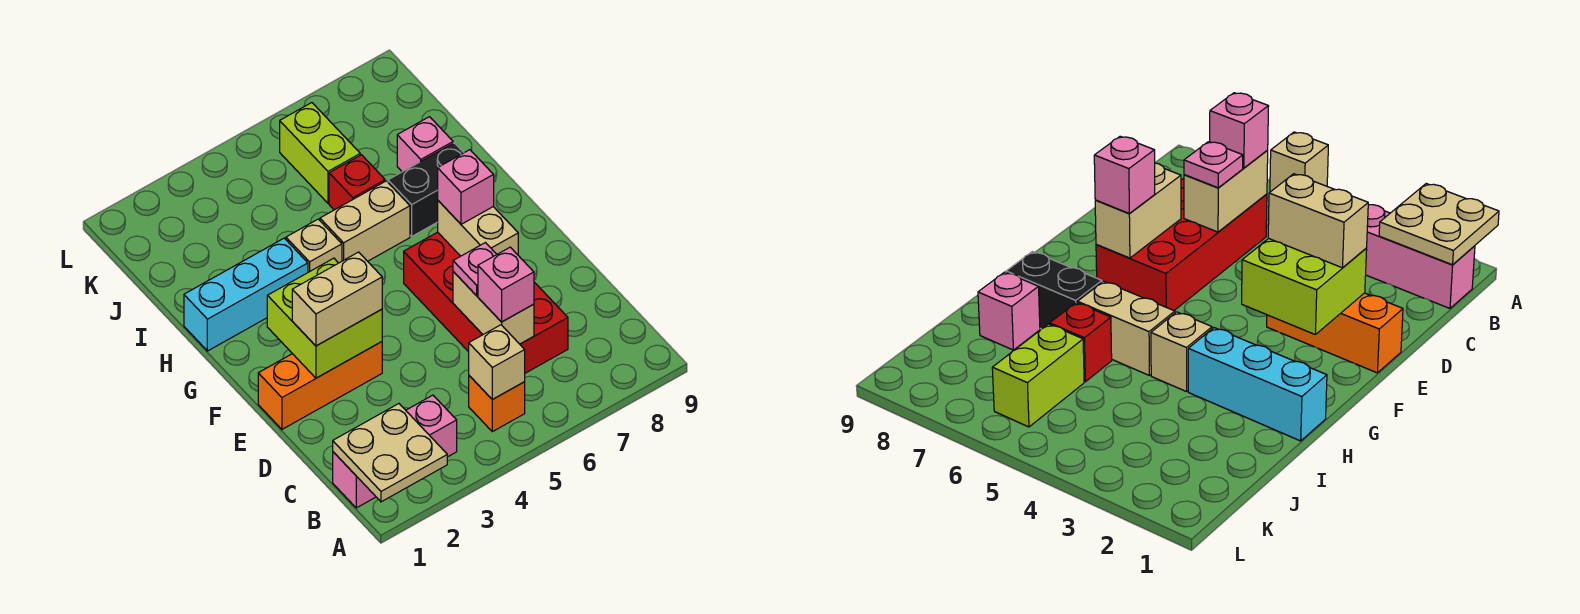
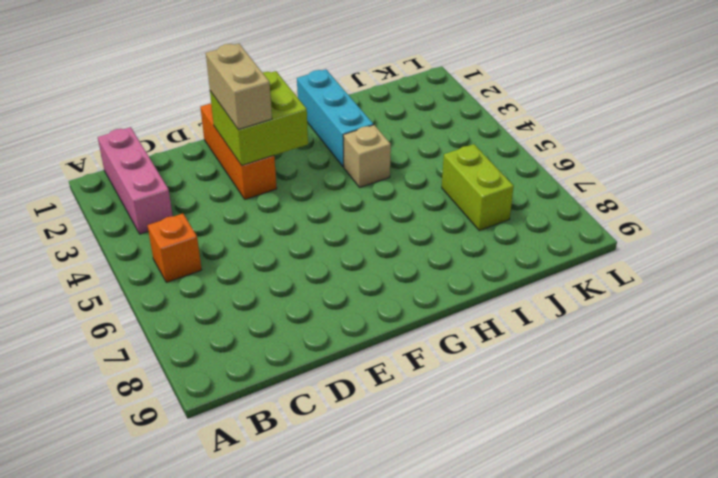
lime brick J6:J7 level 1 -> lime brick J6:K6 level 1
none -> red brick C6:F7 level 1
none -> tan brick H5:H6 level 1
none -> black brick H7:H8 level 1

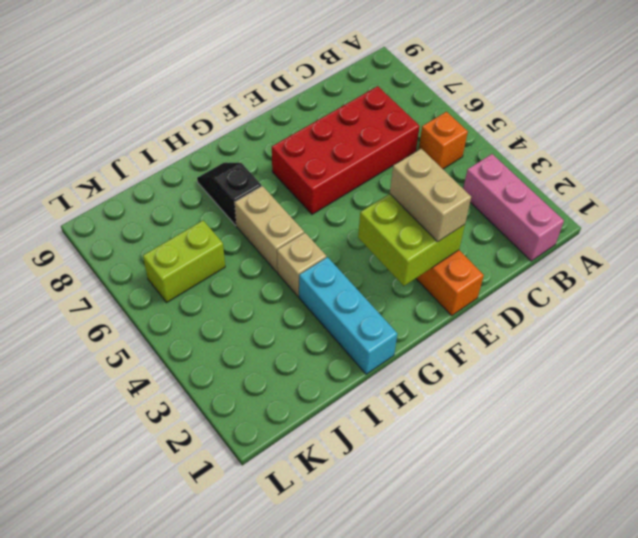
black slope H7:H8 level 1 top 7 -> black brick H7:H8 level 1
none -> red brick I6 level 1
none -> pink brick I8 level 1
none -> tan plate A1:B2 level 2

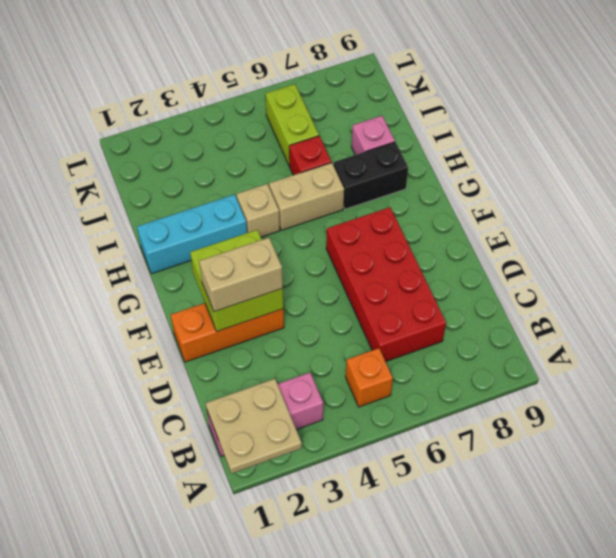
none -> tan brick B5 level 2
none -> tan brick C6:D6 level 2
none -> tan brick E7:F7 level 2

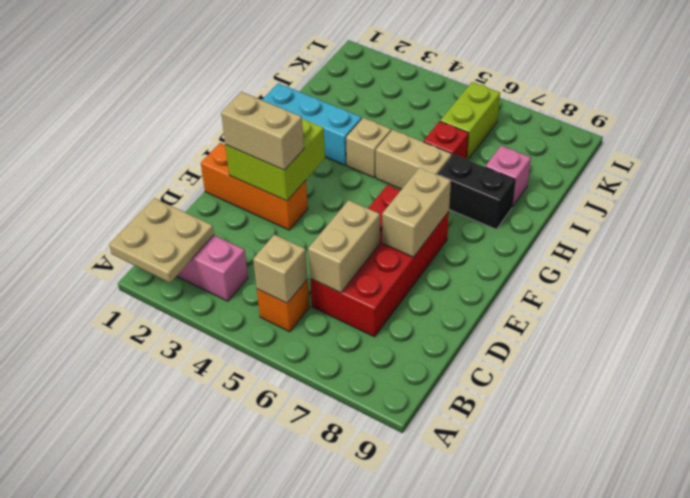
none -> pink brick C6 level 3
none -> pink plate D6 level 3
none -> pink brick F7 level 3

